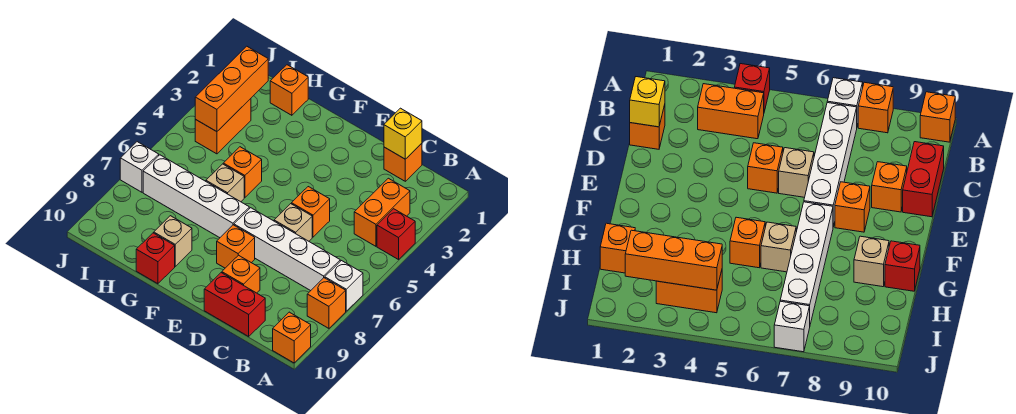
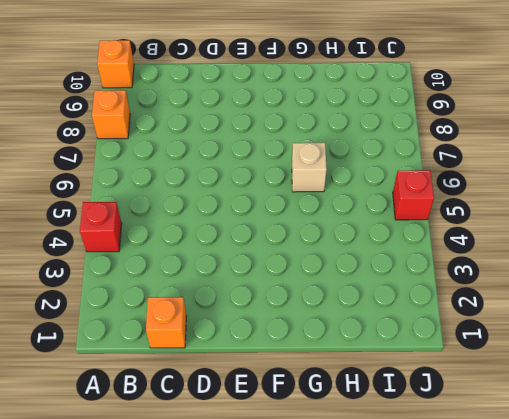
red brick J5 level 1 -> red brick G10 level 1
none -> white brick A7 level 1
none -> orange brick B3:B4 level 1
none -> white brick B7:E7 level 1

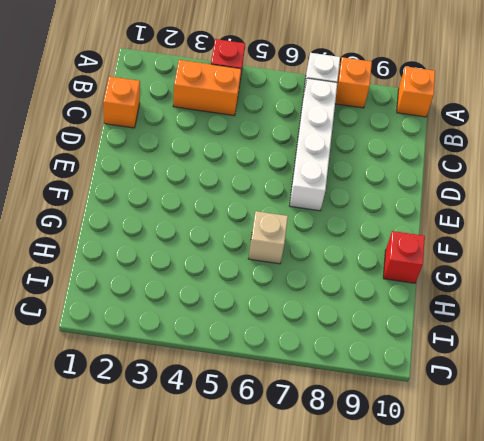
none -> red brick C10:D10 level 1
none -> orange brick D5 level 1
none -> tan brick D6 level 1

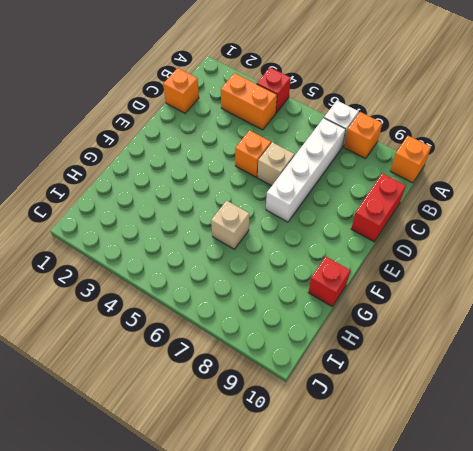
none -> orange brick D9 level 1
none -> orange brick E8 level 1
none -> white brick F7:I7 level 1

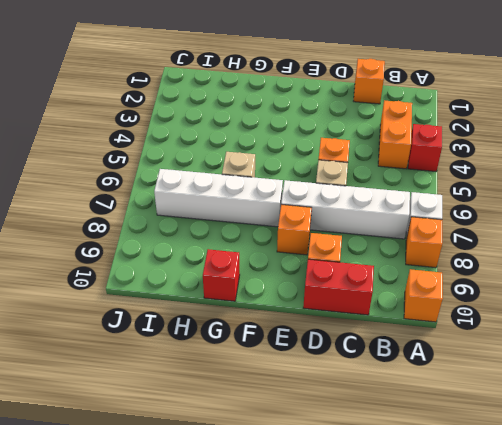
none -> orange brick G5 level 1
none -> tan brick G9 level 1
none -> orange brick H1 level 1

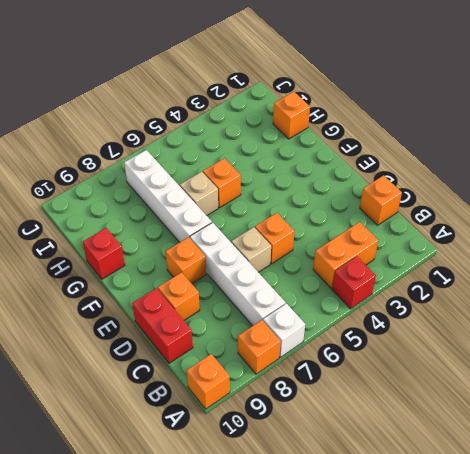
none -> tan brick G9 level 1
none -> orange brick I3:I4 level 1
none -> white brick J7 level 1

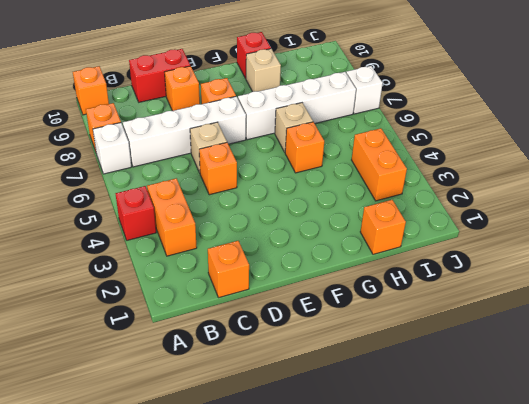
none -> yellow brick C1 level 2
none -> orange brick I2:I4 level 2

